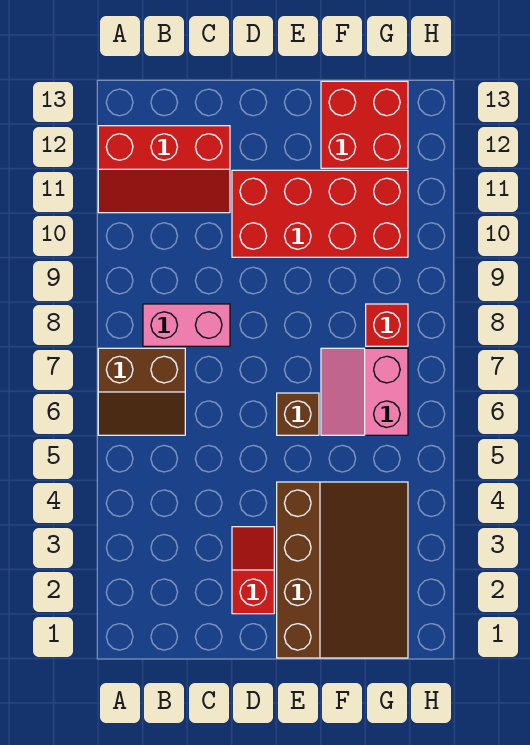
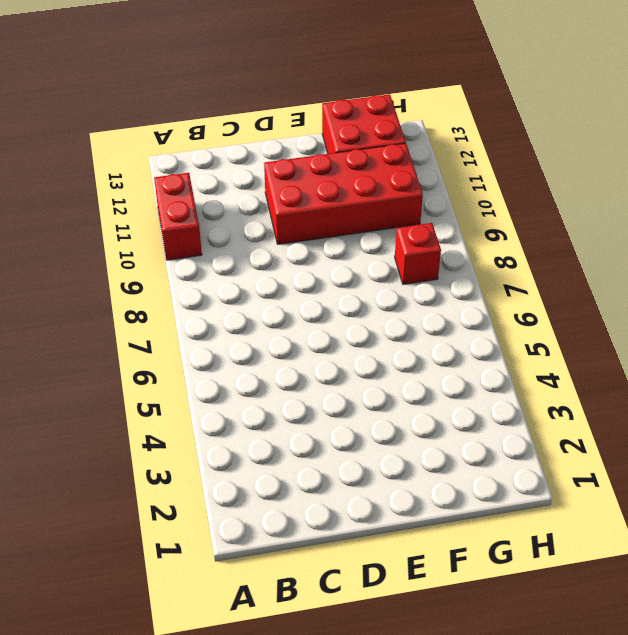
red brick A10:A11 level 1 -> red slope A11:C12 level 1 top 12
none -> brown slope A6:B7 level 1 top 7
none -> pink brick B8:C8 level 1

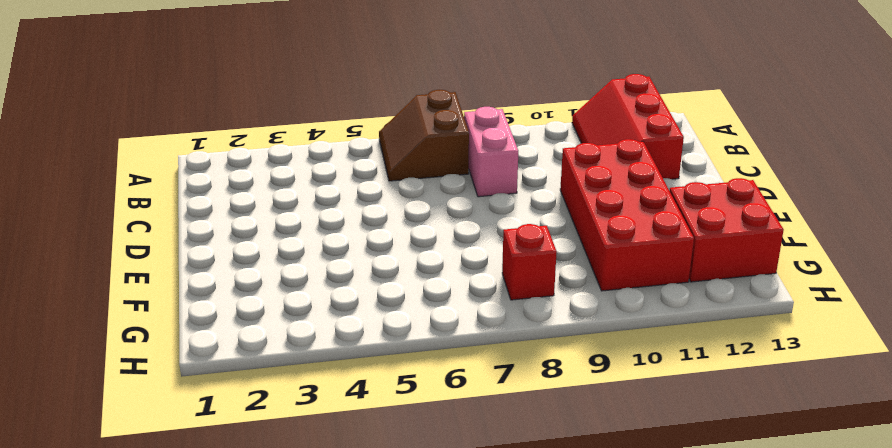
none -> red slope D2:D3 level 1 top 2
none -> brown slope E1:G4 level 1 top E

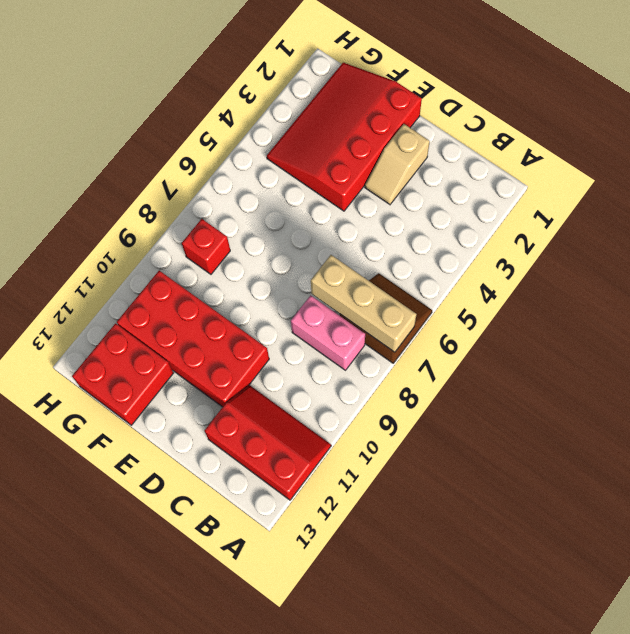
tan brick A7:C7 level 2 -> none
tan slope D2:D3 level 1 top 2 -> red slope D2:D3 level 1 top 2
red slope E1:G4 level 1 top E -> brown slope E1:G4 level 1 top E
none -> brown brick E6 level 1
none -> pink slope F6:G7 level 1 top G

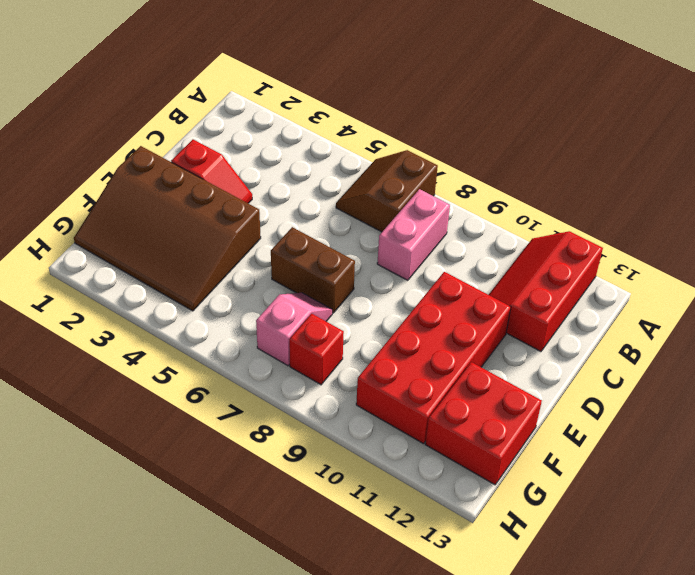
brown brick E6:E7 level 1 -> brown brick E6 level 1
pink slope F7:G7 level 1 top G -> pink slope F6:G7 level 1 top G

